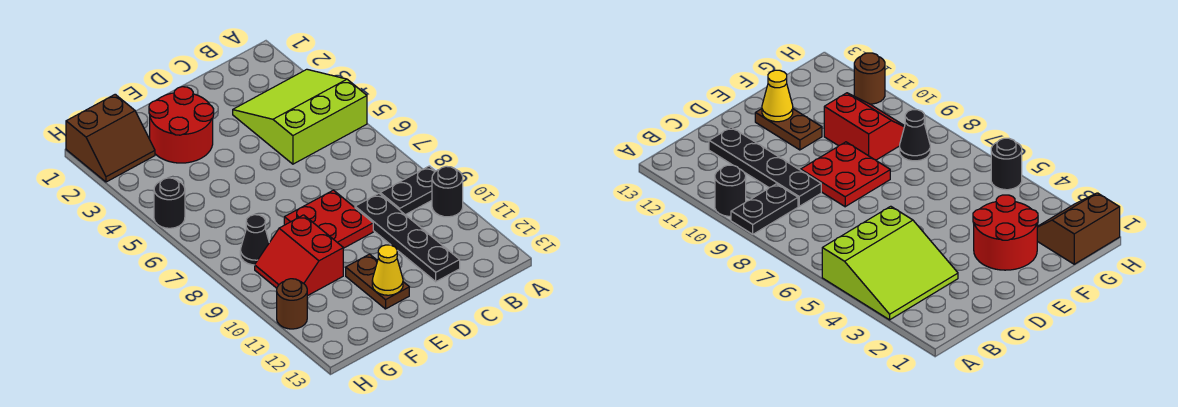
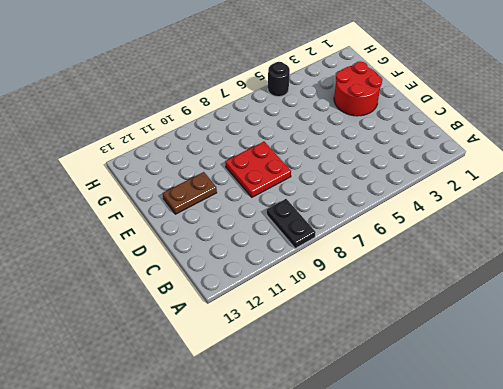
none -> lime slope A3:C5 level 1 top 5
none -> black round brick A10 level 1
none -> black plate C9:C12 level 1

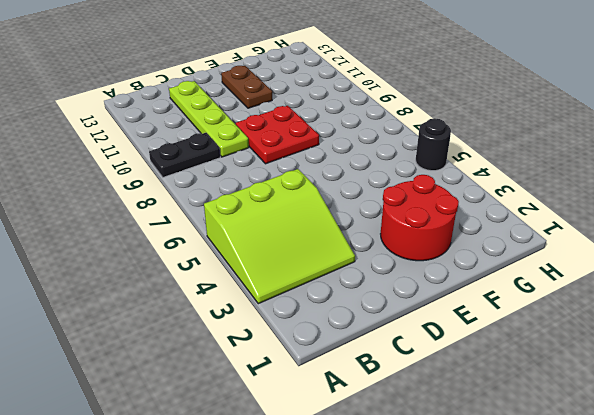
lime plate C9:C12 level 1 -> black plate C9:C12 level 1
none -> black round brick A10 level 1
none -> red slope F9:G10 level 1 top F
none -> brown slope G1:H2 level 1 top 1

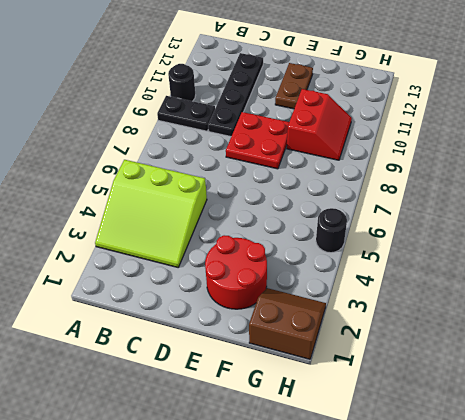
none -> black cone G8 level 1
none -> brown round brick H11 level 1
none -> yellow cone E12 level 2

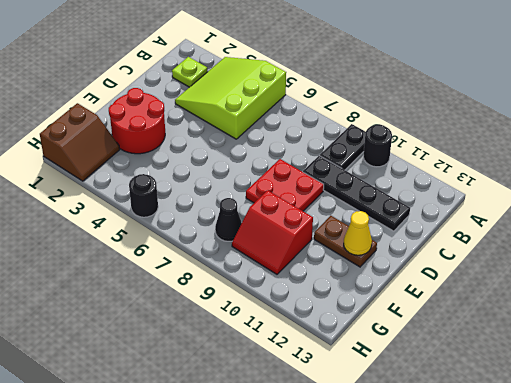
lime plate B2 level 1 -> none
none -> brown round brick H11 level 1

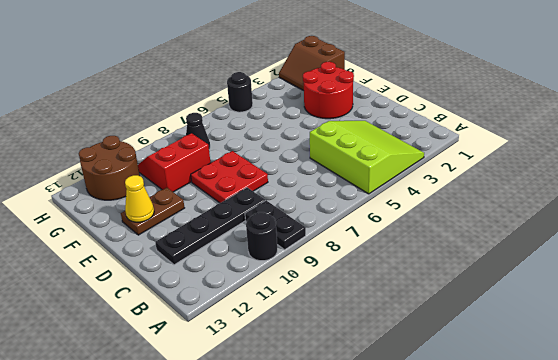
brown round brick G11:H12 level 1 -> brown round brick H11 level 1

